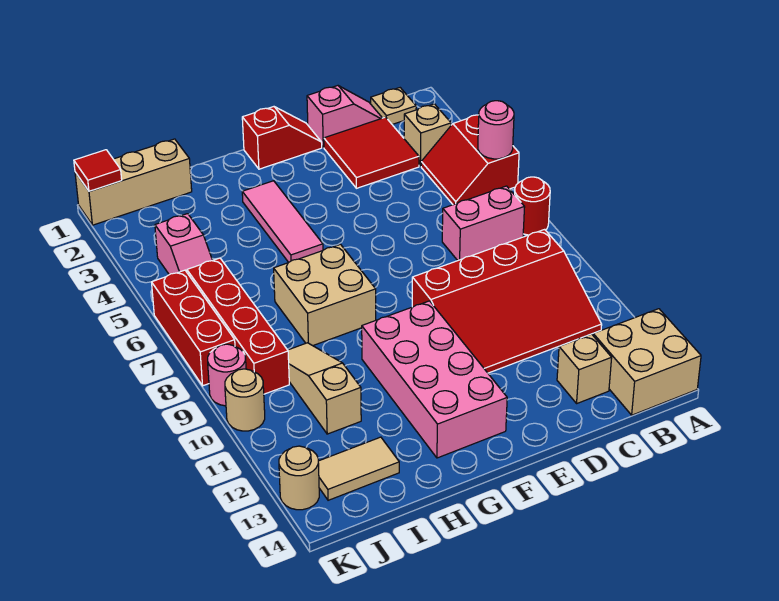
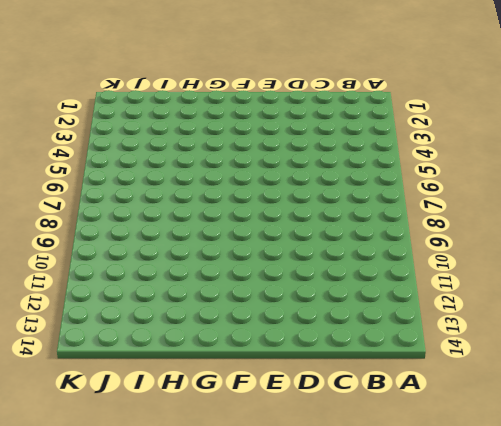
none -> red slope A4:B5 level 1 top A
none -> red round brick A7 level 1
none -> tan brick A13:B14 level 1

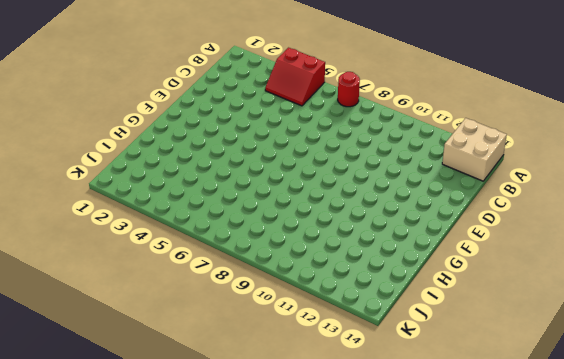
none -> tan plate B1 level 1
none -> tan brick B3 level 1
none -> pink brick B7:C7 level 1

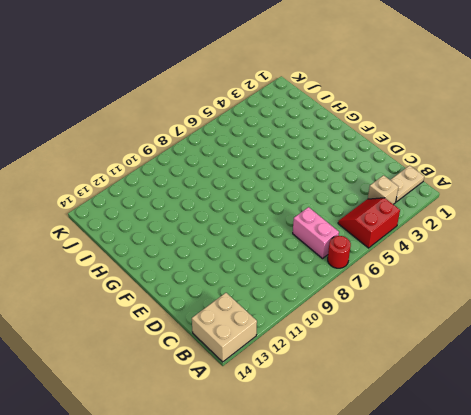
tan plate B1:B2 level 1 -> tan plate B1 level 1
none -> red slope B9:E11 level 1 top 9
none -> pink slope C1:D1 level 1 top D
none -> red tile C2:D3 level 1

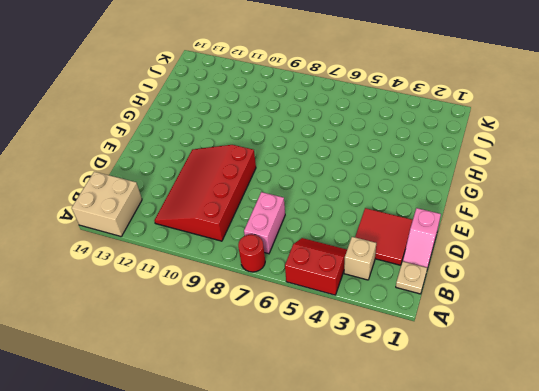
none -> tan brick C13 level 1
none -> red slope E1:F1 level 1 top F
none -> pink brick F10:G13 level 1

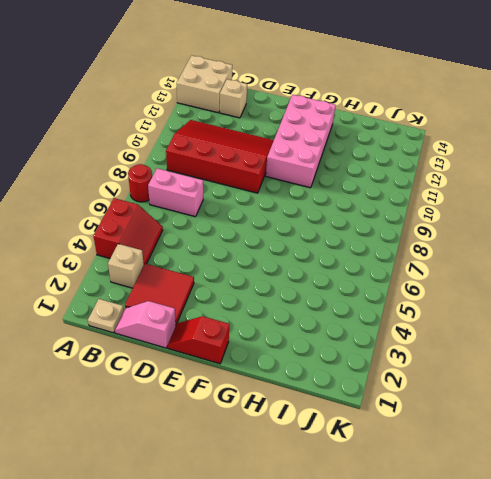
none -> pink tile G3:G5 level 1
none -> tan brick G7:H8 level 1
none -> tan brick I1:K1 level 1

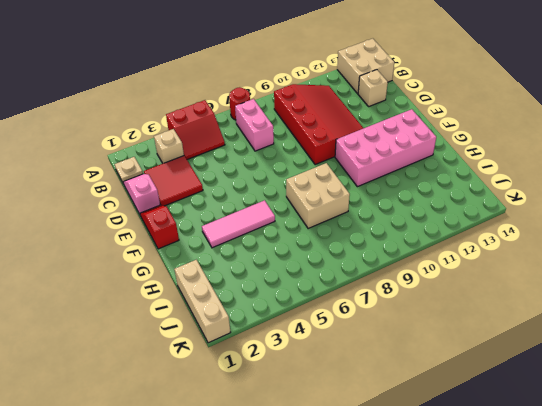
none -> tan slope I9:I11 level 1 top 11
none -> tan tile I13:J13 level 1
none -> pink slope J4:J5 level 1 top 4

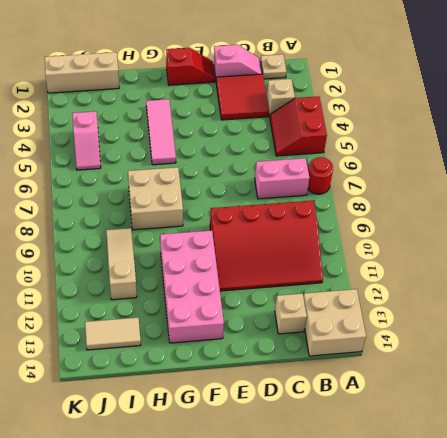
none -> red brick J6:J9 level 1
none -> red brick K6:K8 level 1
none -> pink round brick K9 level 1

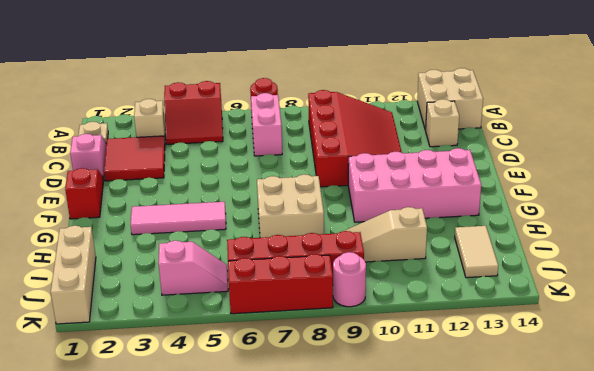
none -> tan round brick K10 level 1
none -> tan round brick K13 level 1
none -> pink round brick A5 level 2

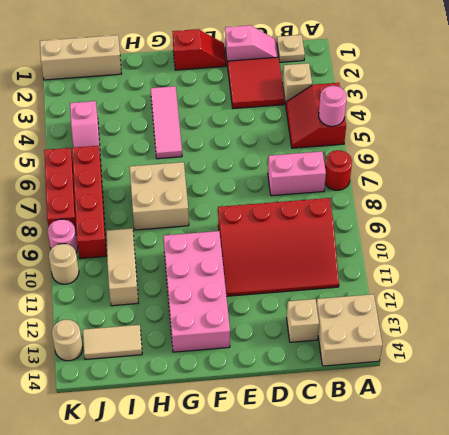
none -> red tile K1 level 2

